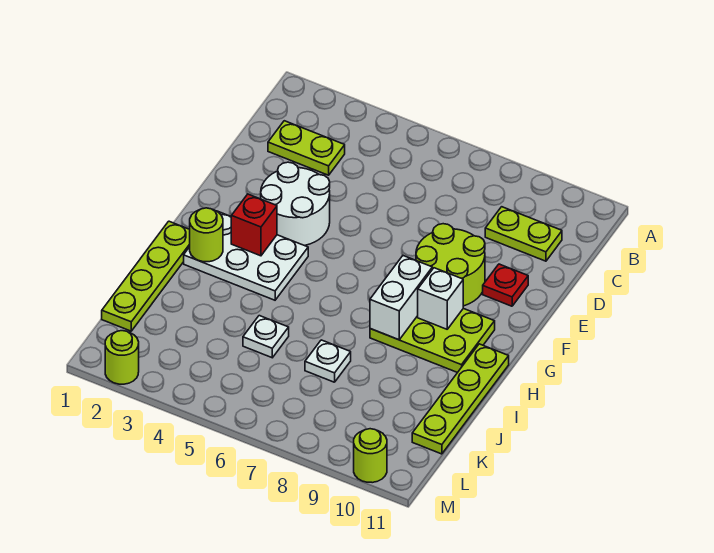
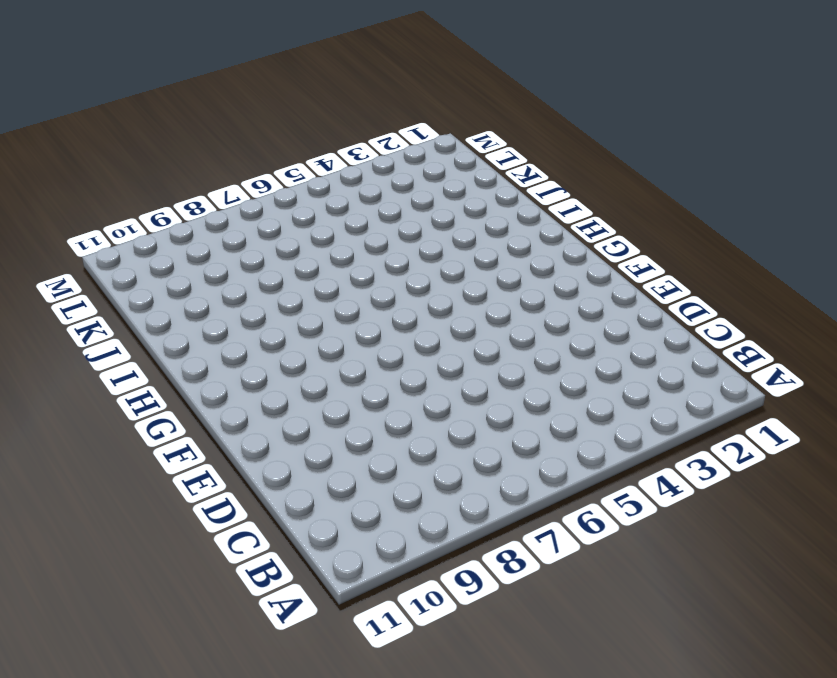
none -> lime plate C2:C3 level 1
none -> lime plate C9:C10 level 1
none -> white round brick E3:F4 level 1

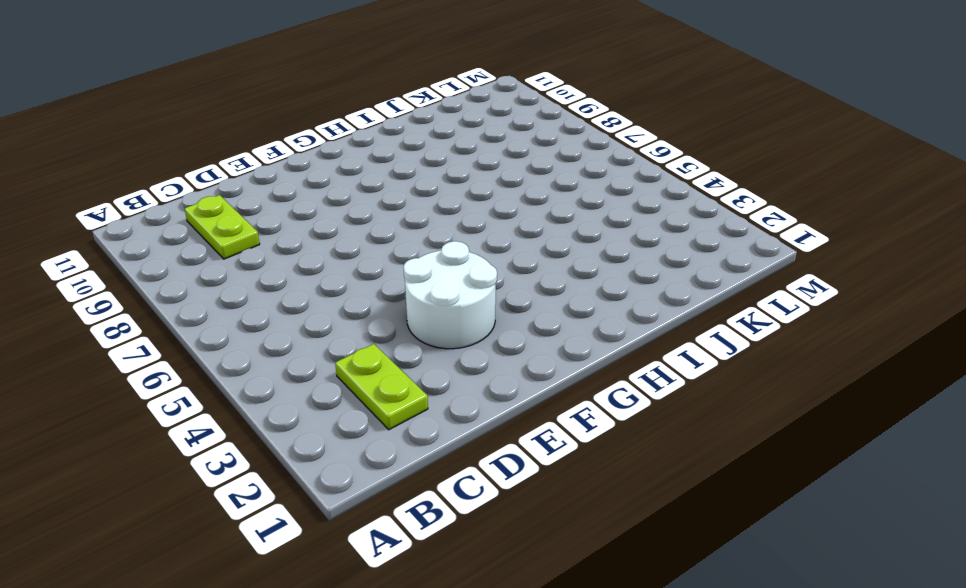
none -> lime round brick E8:F9 level 1
none -> red plate E10 level 1
none -> white plate G2:H4 level 1

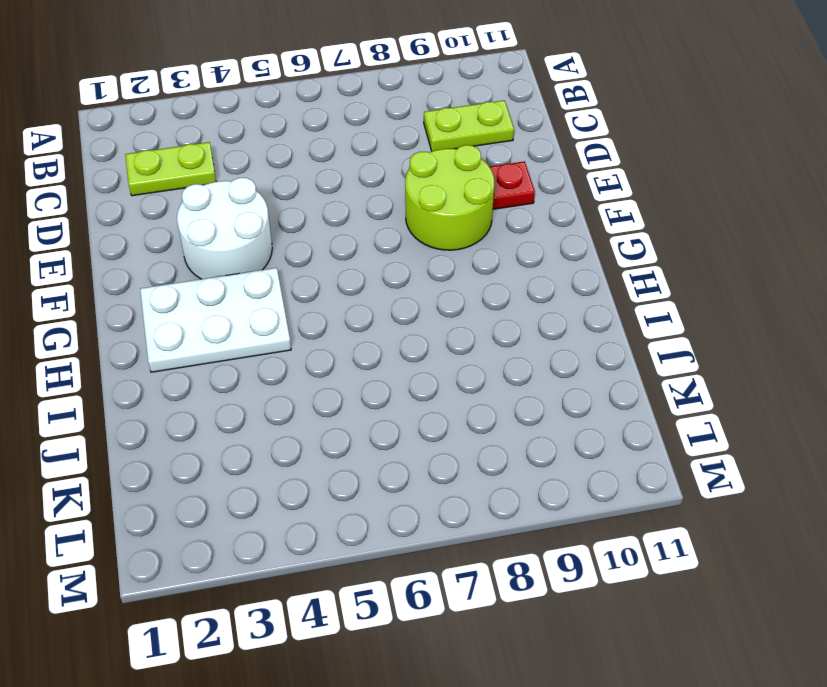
none -> lime plate G8:H10 level 1
none -> lime plate H1:K1 level 1
none -> lime plate H11:K11 level 1

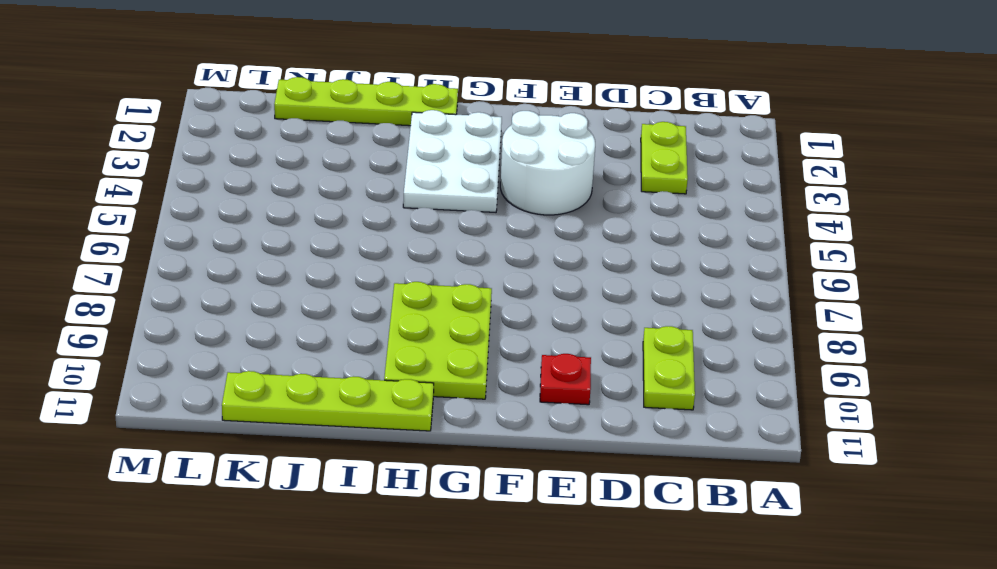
none -> lime round brick E8:F9 level 1
none -> white plate J5 level 1
none -> white plate J7 level 1

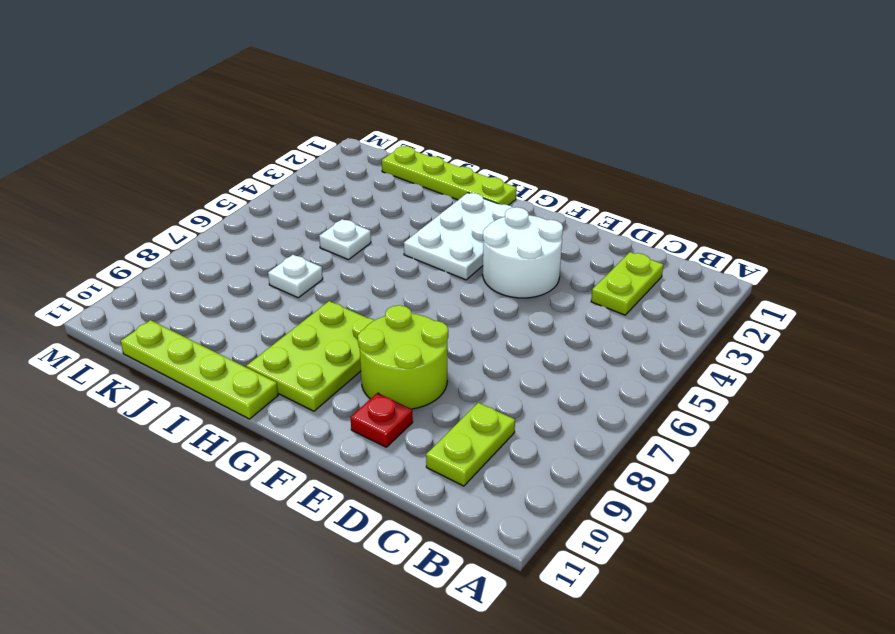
none -> lime round brick M2 level 1
none -> lime round brick M10 level 1
none -> red brick G3 level 2

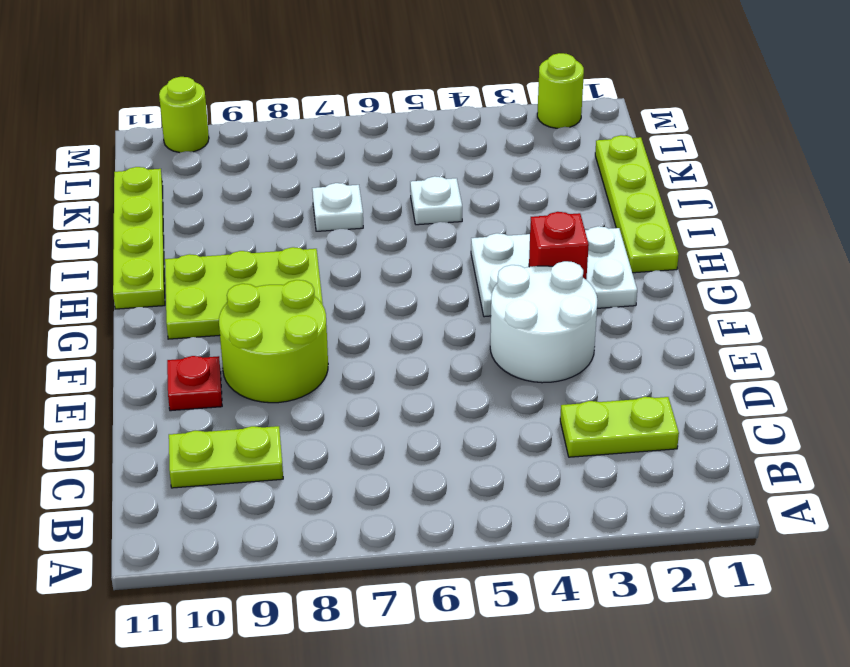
none -> white brick G8:H8 level 2
none -> white brick G9 level 2
none -> lime round brick H2 level 2

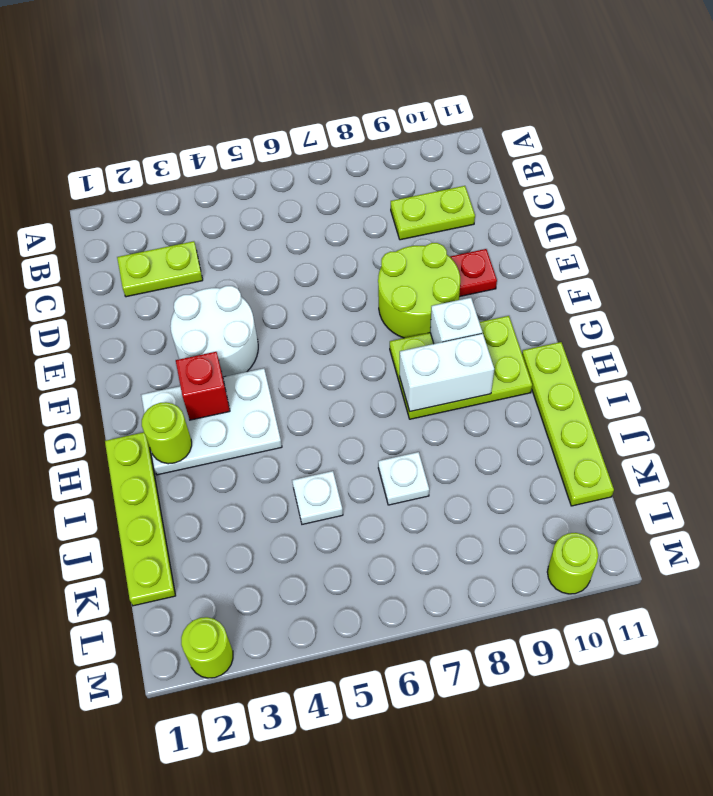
white brick H8:H9 level 2 -> white brick G8:H8 level 2

